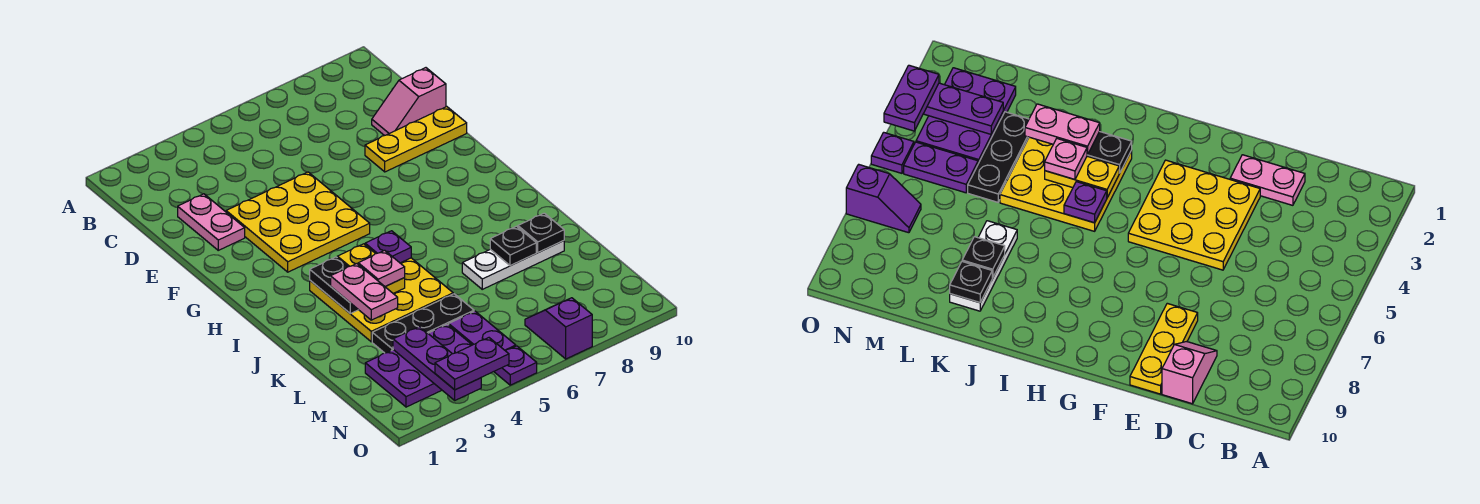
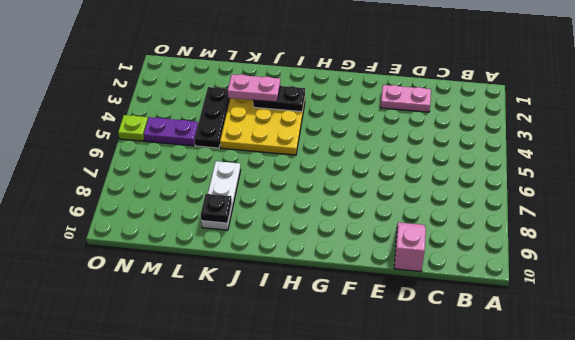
lime plate O5 level 1 -> purple plate O5 level 1
none -> yellow plate E3:G5 level 1
none -> yellow plate E8:E10 level 1
none -> purple plate M2:N4 level 1

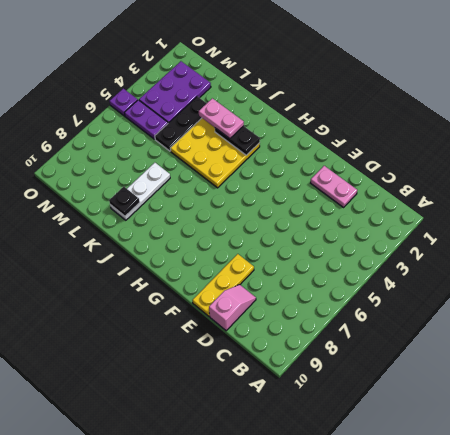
none -> yellow plate E3:G5 level 1
none -> purple slope N7:O7 level 1 top O
none -> yellow plate I4:J4 level 2

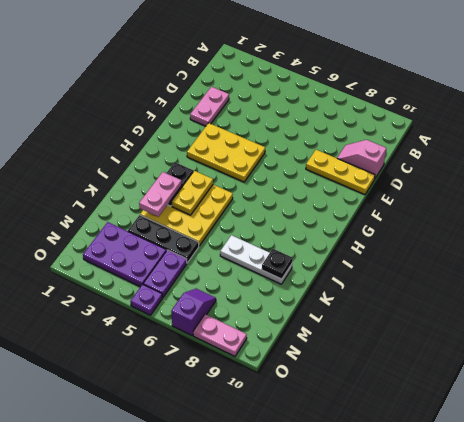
yellow plate F3:G5 level 1 -> yellow plate E3:G5 level 1
pink plate O8:O9 level 1 -> none
none -> purple plate I5 level 2
none -> black plate K8 level 2
none -> purple plate M3:O3 level 2

